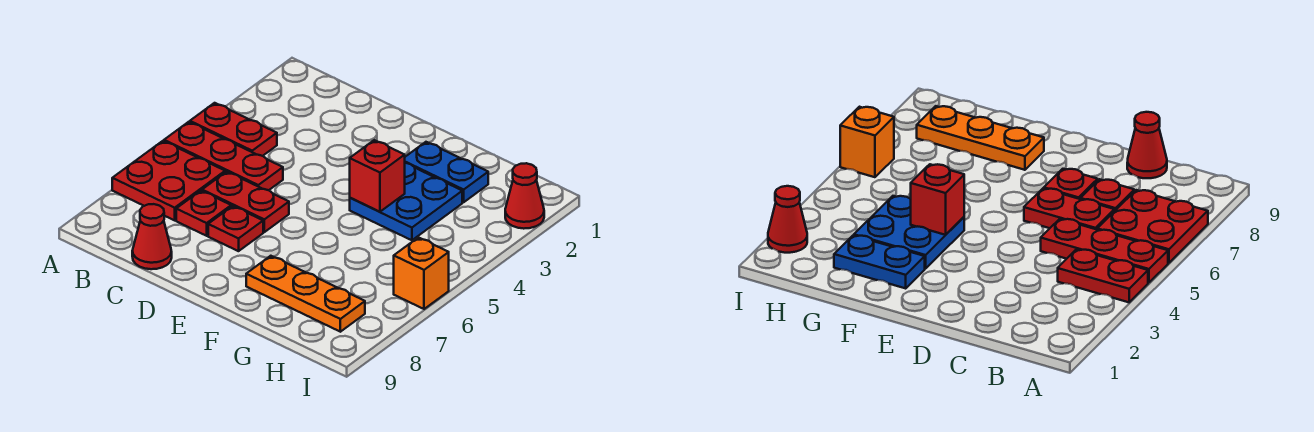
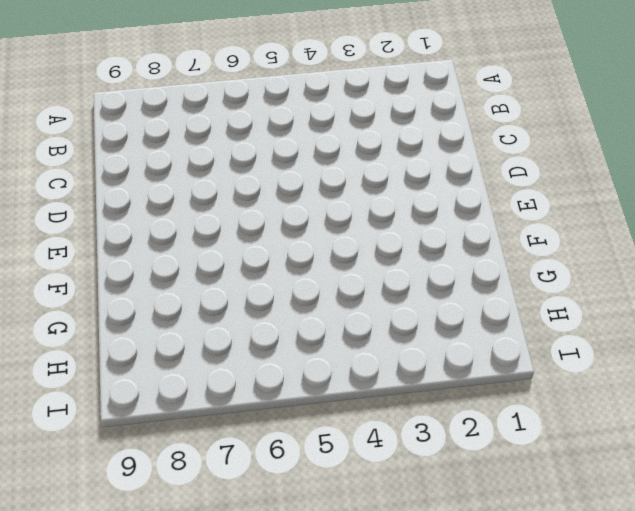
none -> red plate A4:B4 level 1
none -> red plate A5:C5 level 1
none -> red plate A6:B7 level 1

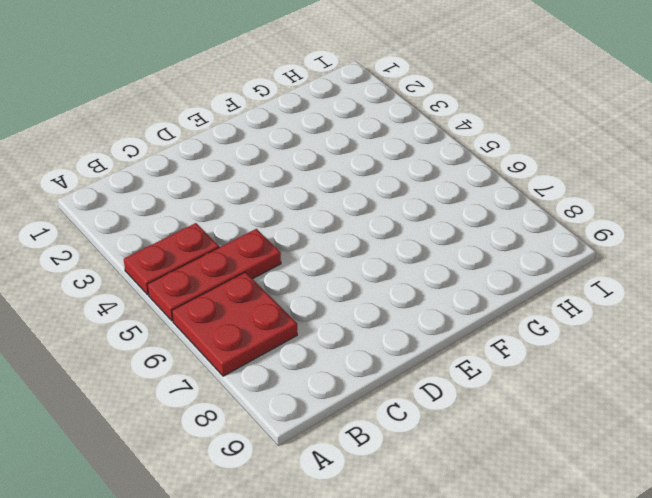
none -> red plate C6:D6 level 1
none -> red plate C7 level 1
none -> red cone C9 level 1

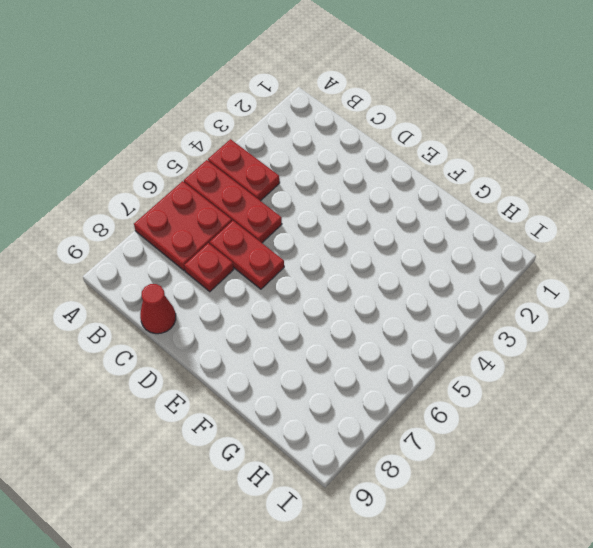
none -> red plate D7 level 1
none -> blue plate F2:G2 level 1
none -> blue plate F3:G4 level 1

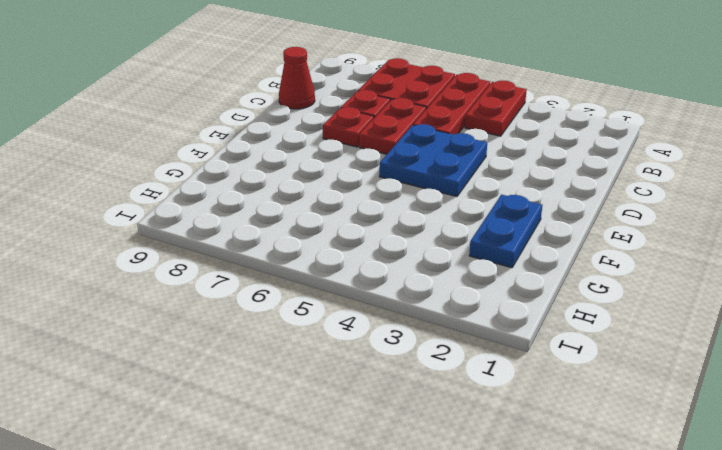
blue plate D4:E5 level 1 -> blue plate F3:G4 level 1
none -> orange plate F8:H8 level 1
none -> red cone I2 level 1
none -> orange brick I6 level 1

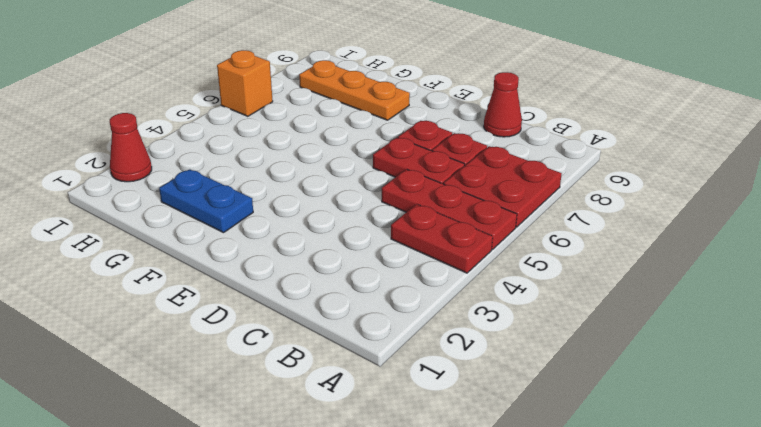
none -> blue plate F3:G4 level 1
none -> red brick F4 level 2

